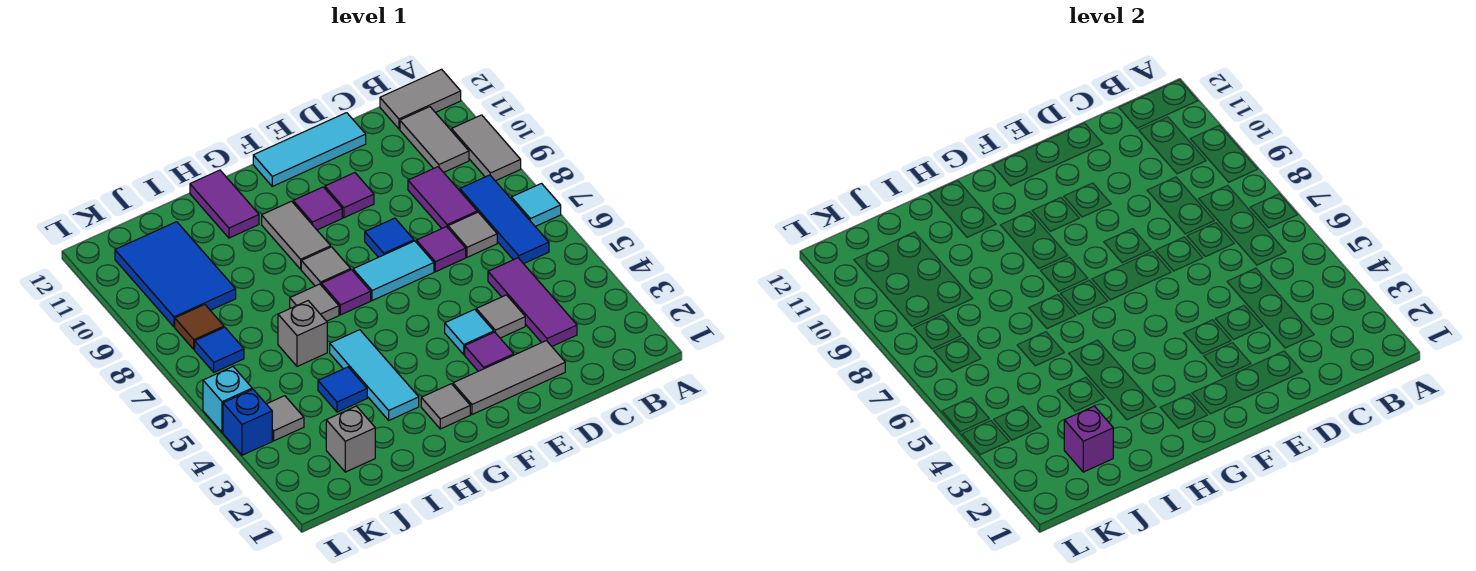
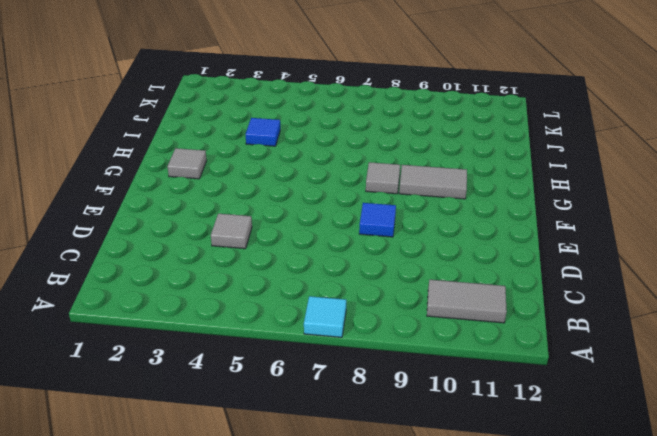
none -> grey tile A9:A10 level 1
none -> grey tile A12:B12 level 1
none -> blue tile B6:B8 level 1
none -> purple tile C3:C5 level 1

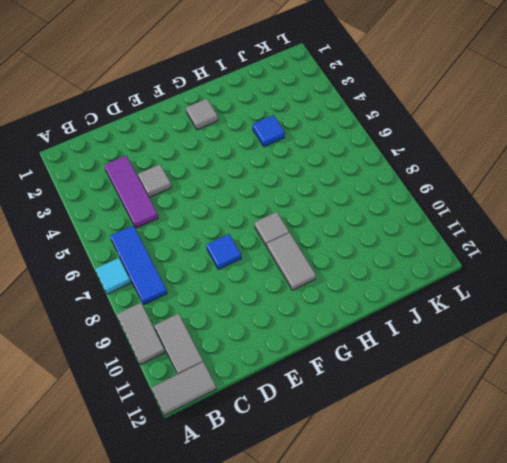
none -> grey tile C7 level 1
none -> purple tile C8:C9 level 1
none -> grey tile D2:F2 level 1
none -> purple tile D7 level 1

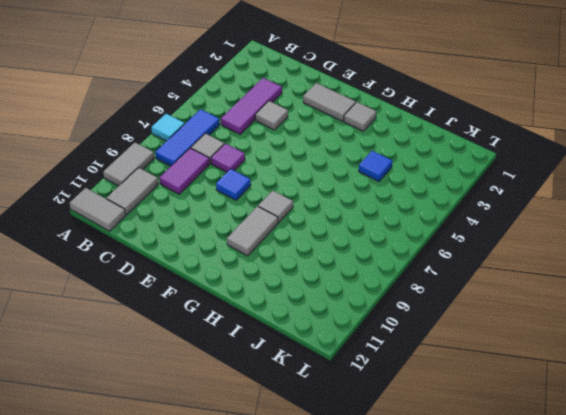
grey tile E2:F2 level 1 -> grey tile D2:F2 level 1
none -> cyan tile D12:F12 level 1
none -> purple tile E3 level 1
none -> cyan tile E4 level 1
none -> cyan tile E7:F7 level 1

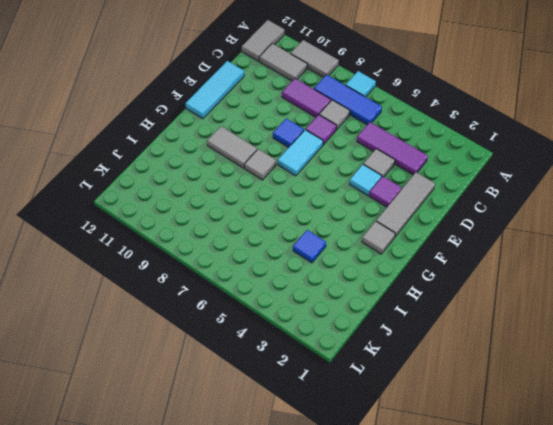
none -> purple tile E10 level 1
none -> purple tile F10 level 1
none -> purple tile G7 level 1
none -> cyan tile H3:H5 level 1

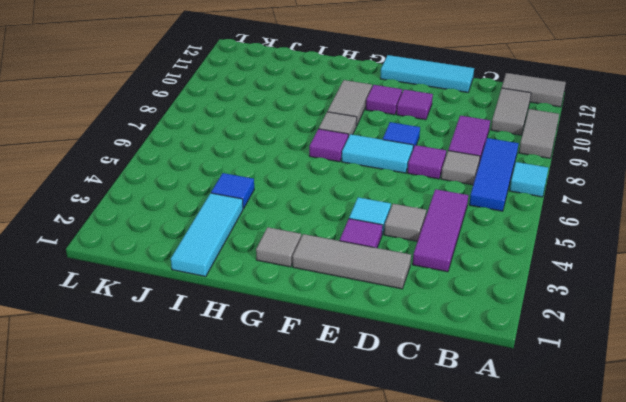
cyan tile I1:I3 level 1 -> cyan tile H3:H5 level 1
none -> grey tile H7 level 1
none -> purple tile H11:H12 level 1
none -> grey brick I6 level 1
none -> grey brick J2 level 1

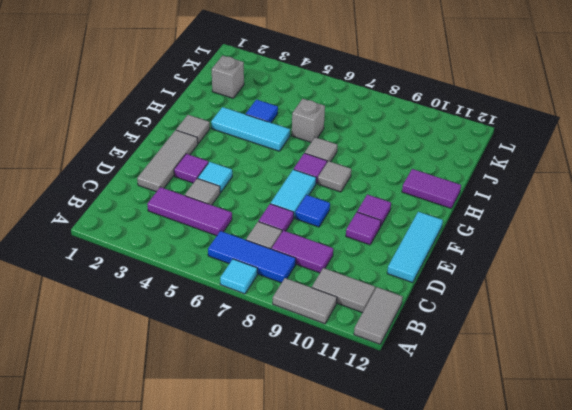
none -> grey tile G9:G10 level 1
none -> blue tile J9:K11 level 1
none -> grey tile K4 level 1
none -> blue tile K7 level 1

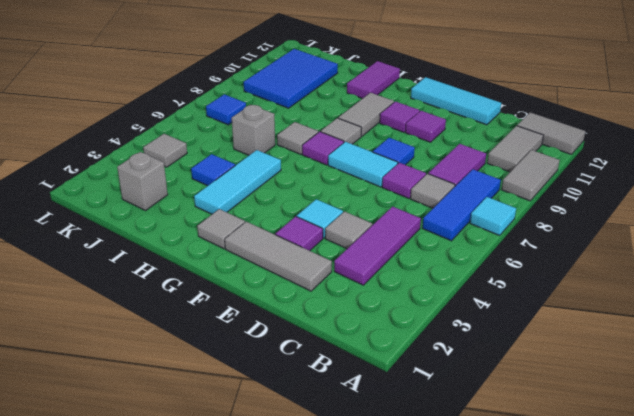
none -> brown tile K8 level 1
none -> blue brick L4 level 1
none -> cyan brick L5 level 1
none -> purple brick J2 level 2

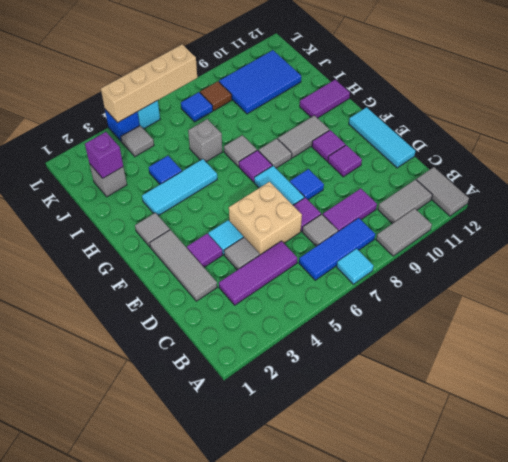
tan brick D5:E6 level 1 -> none
tan brick L4:L7 level 2 -> none

